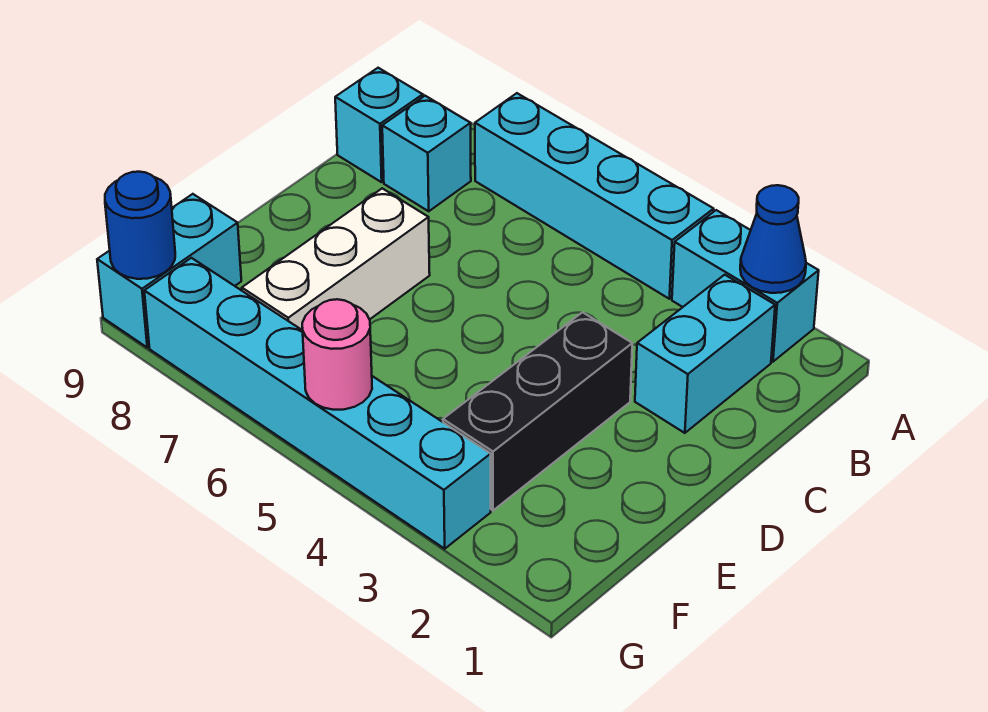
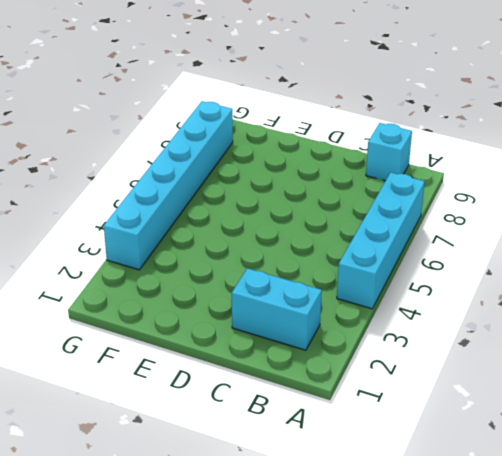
none -> cyan brick A2:A3 level 1
none -> cyan brick B8 level 1
none -> black brick D3:F3 level 1

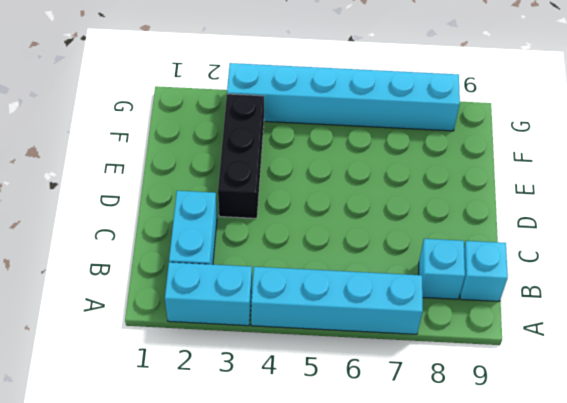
none -> white brick D7:F7 level 1
none -> cyan brick F9:G9 level 1
none -> blue cone A2 level 2

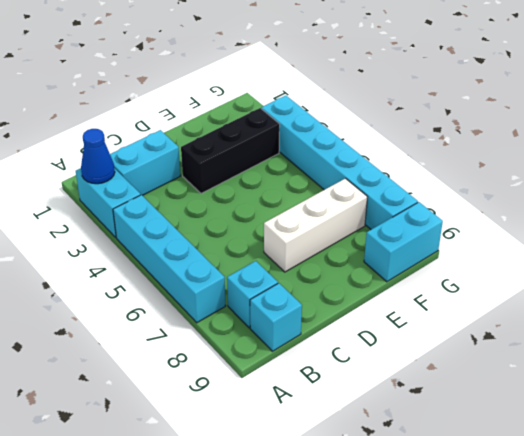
none -> pink round brick G5 level 2
none -> blue round brick G9 level 2

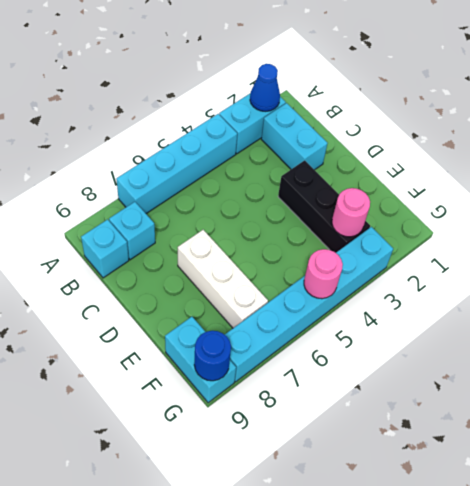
pink round brick F3 level 2 -> none

